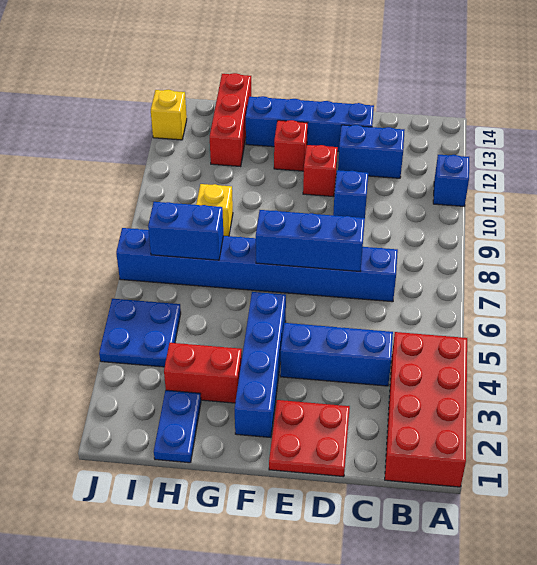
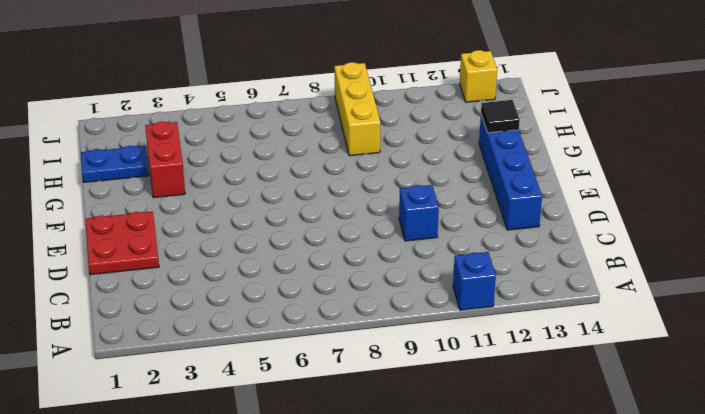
black tile G13 level 2 -> none
yellow brick H9:J9 level 1 -> yellow brick H9 level 1
none -> red brick A1:B4 level 1
none -> blue brick C4:E4 level 1
none -> blue brick C7:J7 level 1

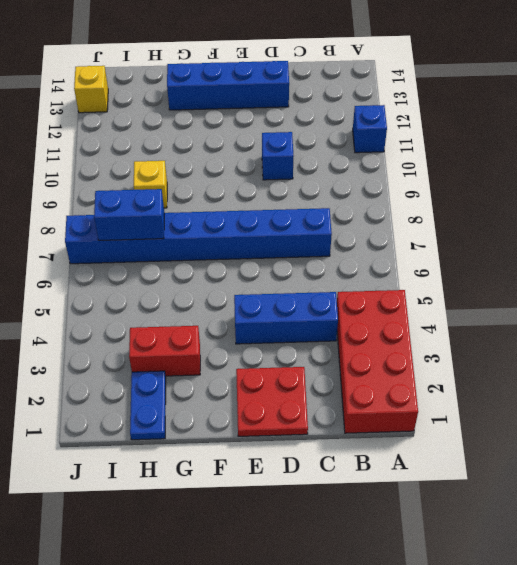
none -> blue brick C12:D12 level 1
none -> red brick E11 level 1
none -> blue brick F2:F5 level 1

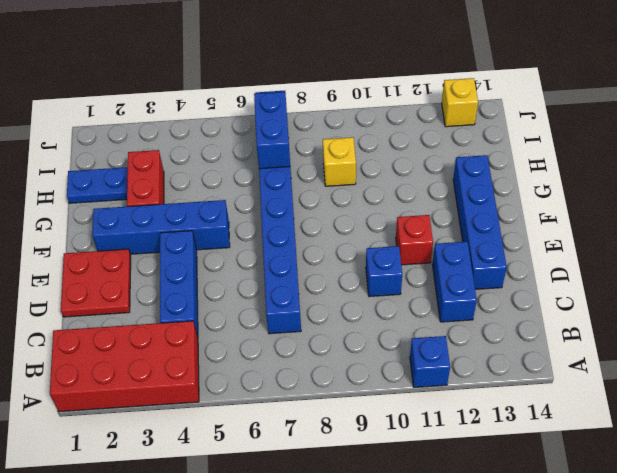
none -> red brick F12 level 1
none -> red brick H12:H14 level 1
none -> blue plate I4:J5 level 1

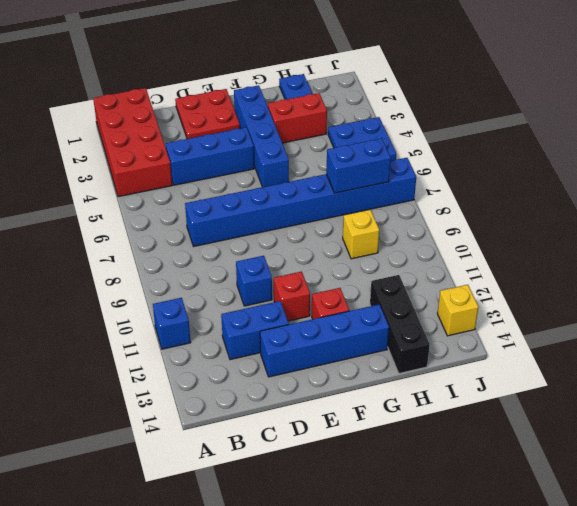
black brick H12:H14 level 1 -> red brick H12:H14 level 1
none -> blue brick D7:F7 level 2

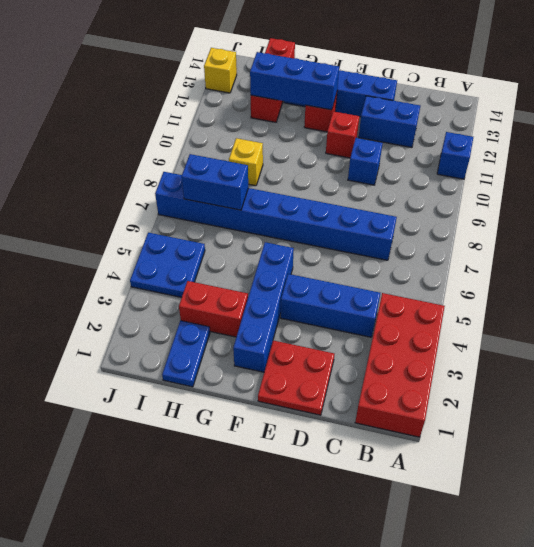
blue brick F12:H12 level 2 -> blue brick D7:F7 level 2

